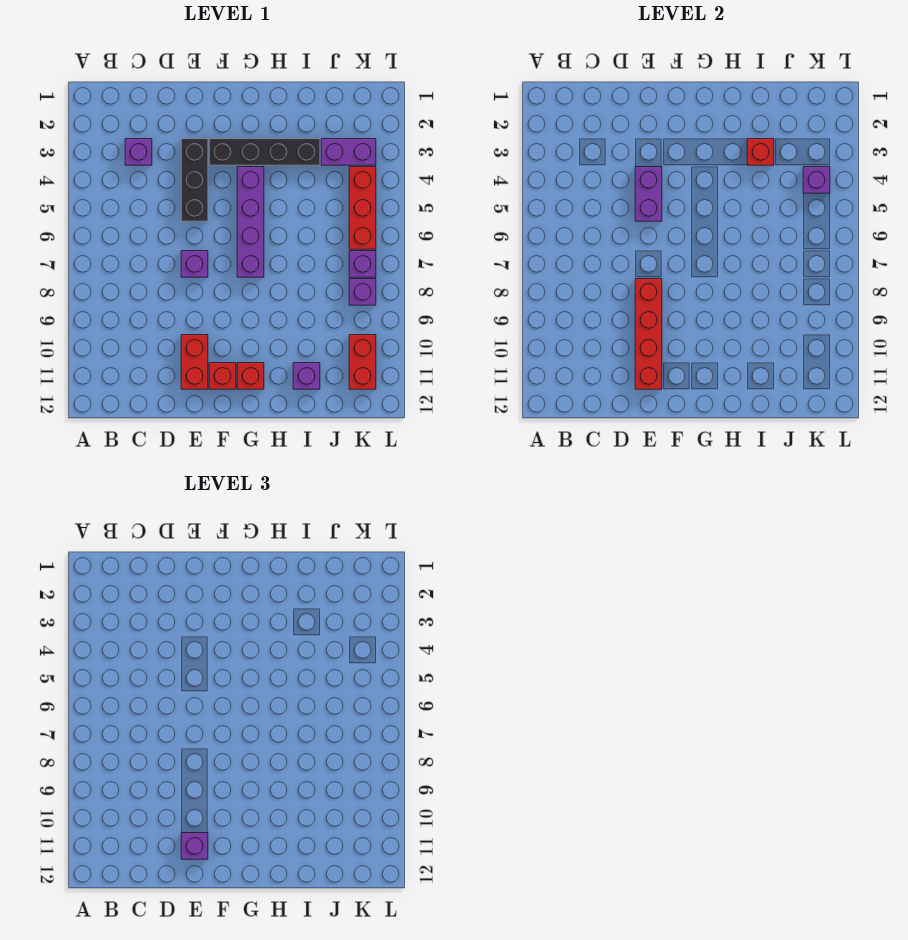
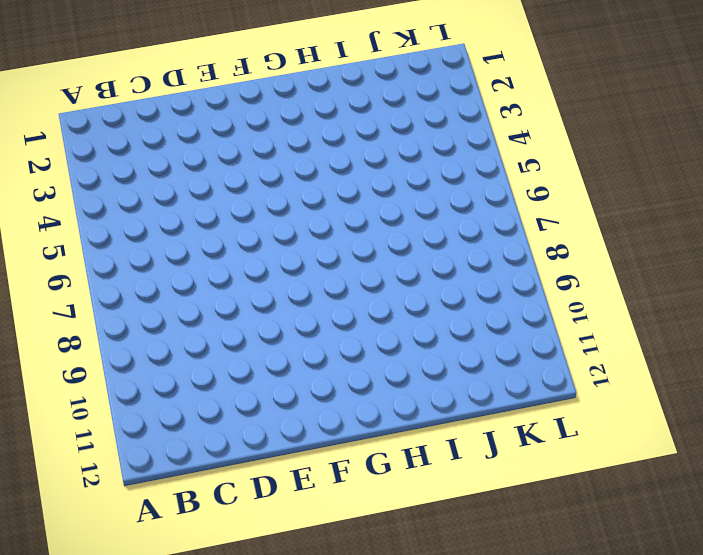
none -> purple brick C3 level 1
none -> black brick E3:E5 level 1
none -> purple brick E7 level 1

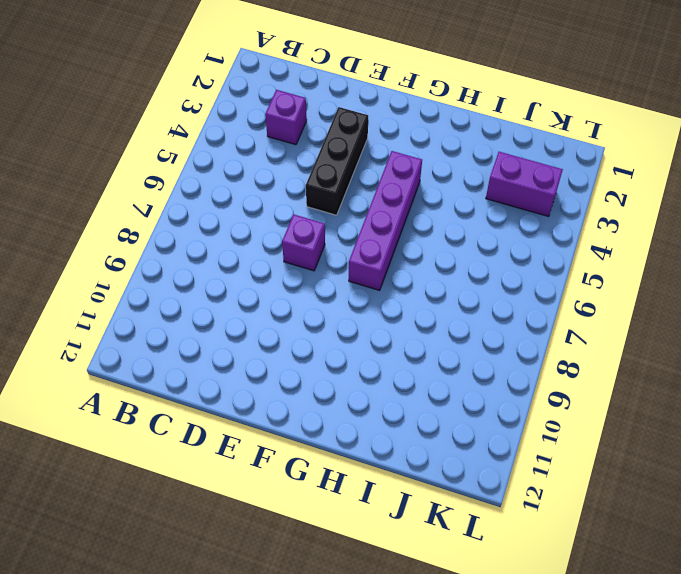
none -> red brick E10:E11 level 1
none -> black brick F3:I3 level 1
none -> red brick F11 level 1

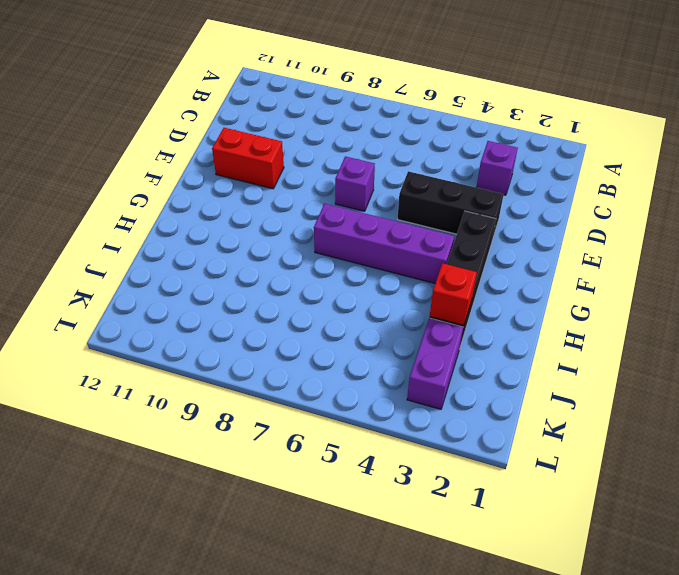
none -> red brick F11 level 1
none -> red brick G11 level 1
none -> purple brick I11 level 1

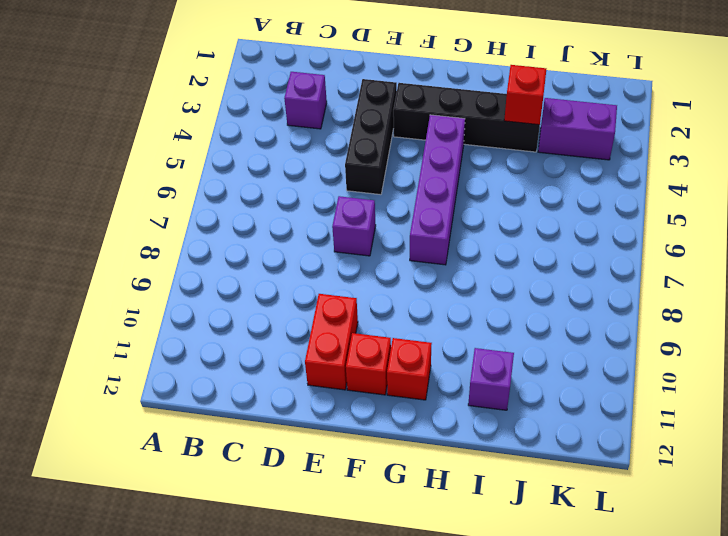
none -> red brick K4:K6 level 1
none -> purple brick K7 level 1
none -> purple brick K8 level 1

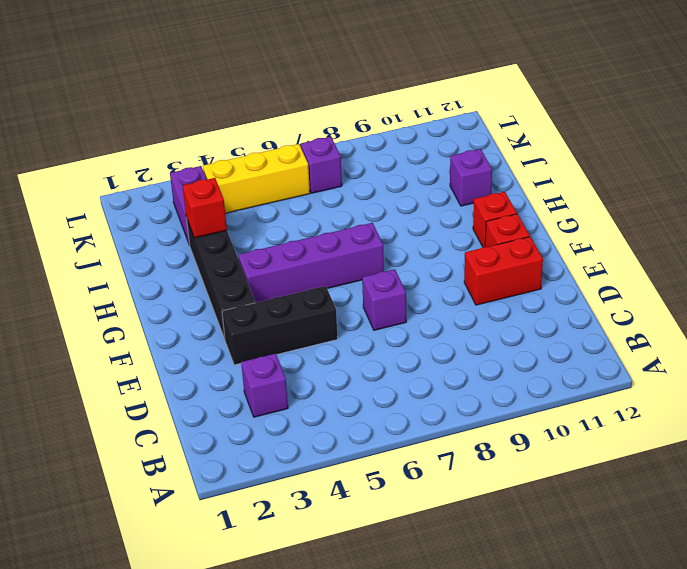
yellow brick K4:K6 level 1 -> red brick K4:K6 level 1
none -> purple brick K8 level 1
none -> red brick K10:K11 level 1
none -> purple brick E4:E5 level 2

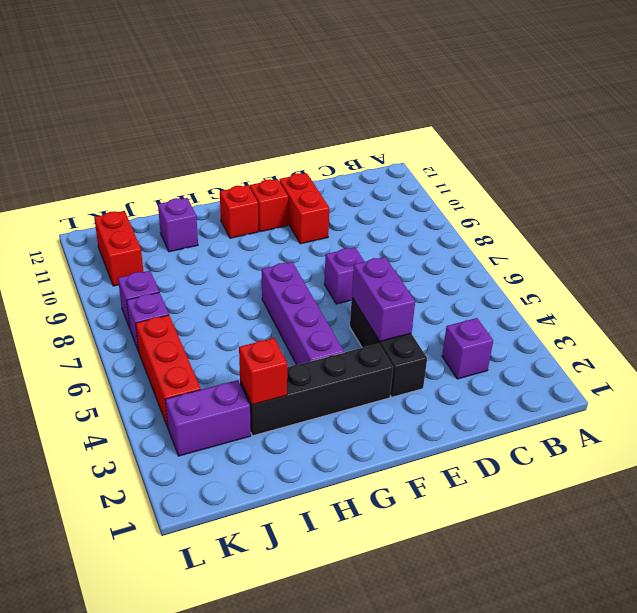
none -> red brick E8:E11 level 2
none -> purple brick K4 level 2
none -> purple brick E11 level 3

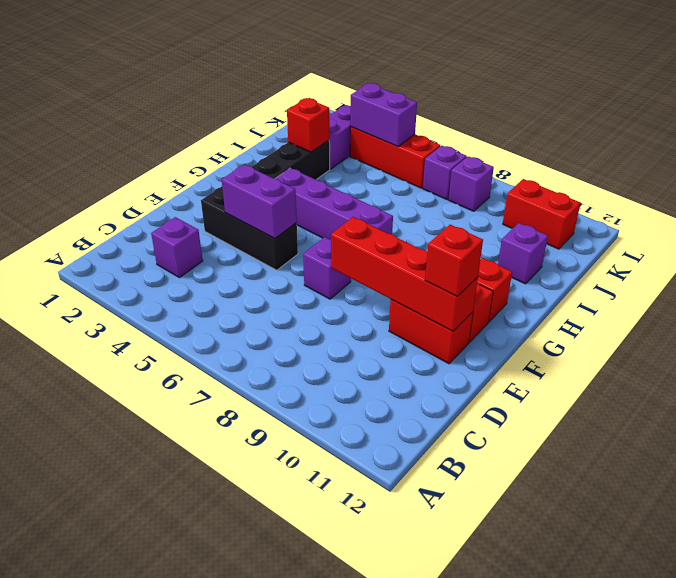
red brick E11 level 3 -> purple brick E11 level 3
purple brick K4:K5 level 2 -> purple brick K4 level 2

